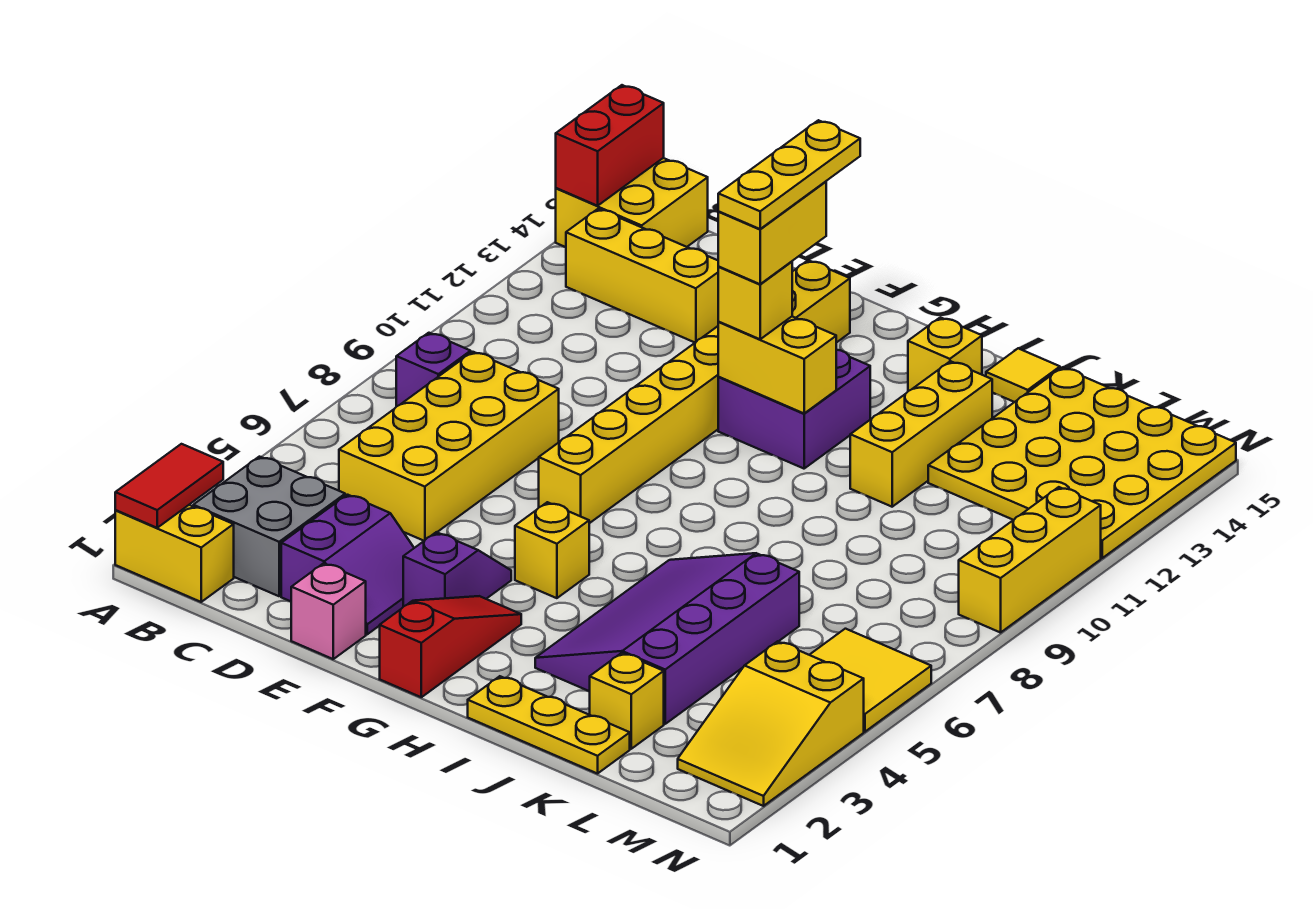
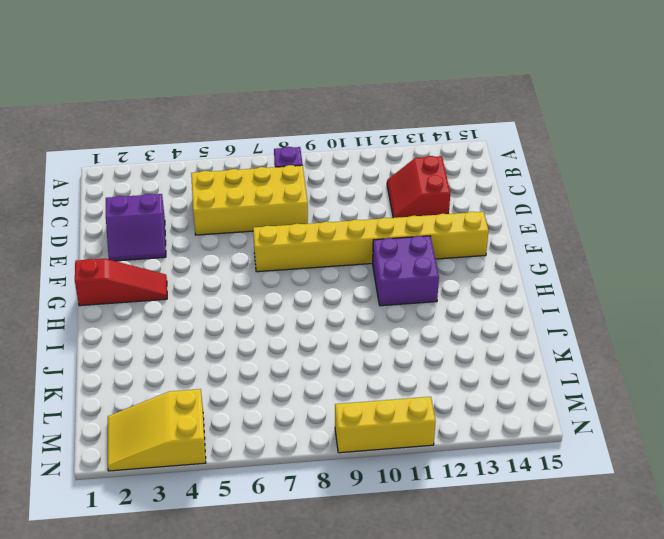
red slope C12:D13 level 1 top 13 -> yellow brick B13:D13 level 1
none -> yellow brick A1:B1 level 1
none -> yellow brick A14:B15 level 1
none -> grey brick B2:C3 level 1

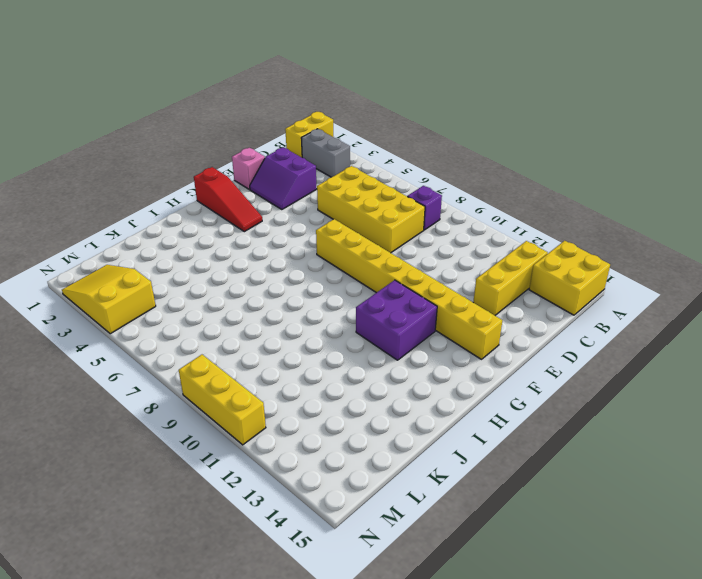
grey brick B2:B3 level 1 -> grey brick B2:C3 level 1
none -> purple slope F3:F4 level 1 top 3
none -> yellow brick G5 level 1
none -> yellow plate I1:K1 level 1

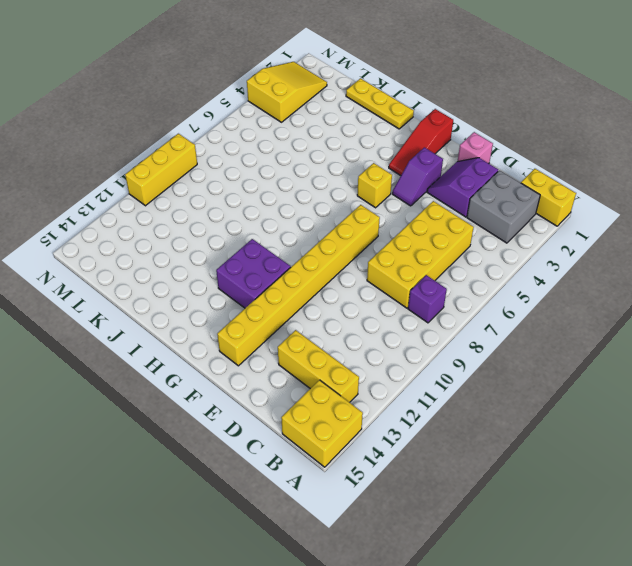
none -> purple slope I3:K6 level 1 top K
none -> yellow brick I14 level 1
none -> yellow brick J11:J13 level 1

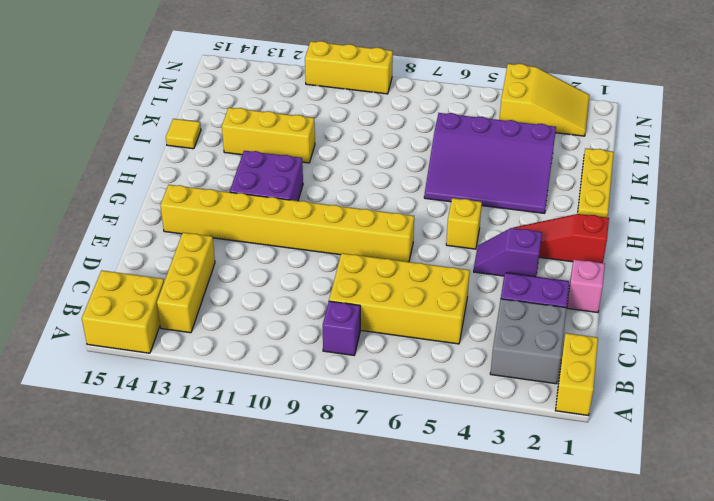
none -> yellow brick I14 level 1
none -> yellow brick K2 level 1
none -> yellow plate K12:N15 level 1

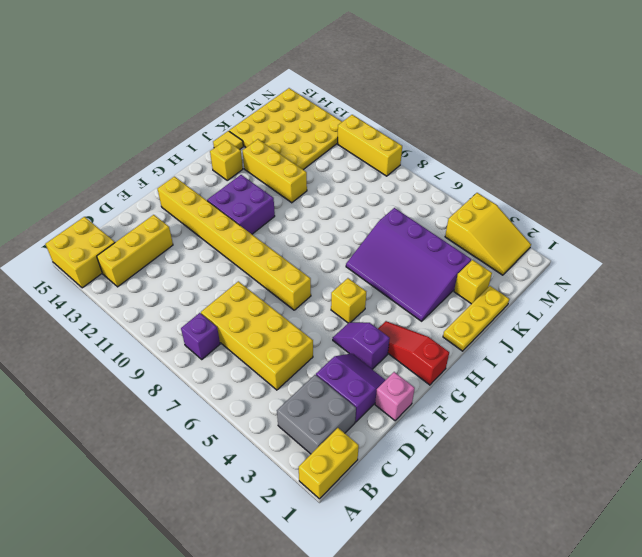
none -> yellow tile M5:N6 level 1
none -> red tile A1:A2 level 2
none -> red brick A14:A15 level 2

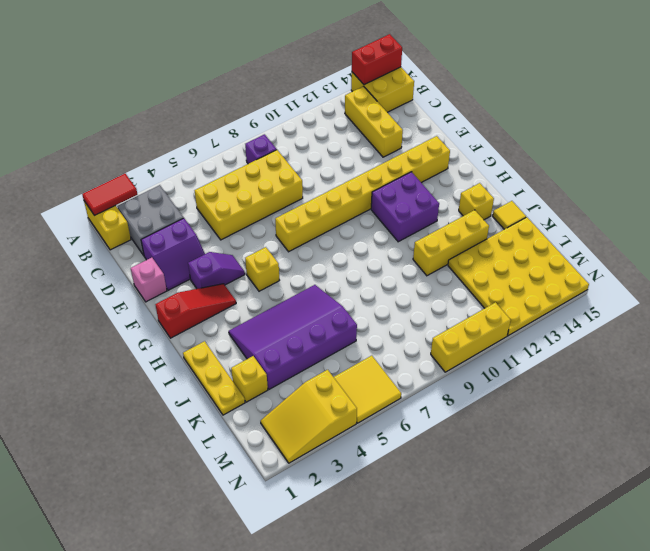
none -> yellow brick G11:H11 level 2
none -> yellow brick G11 level 3
none -> yellow brick G11:G12 level 4

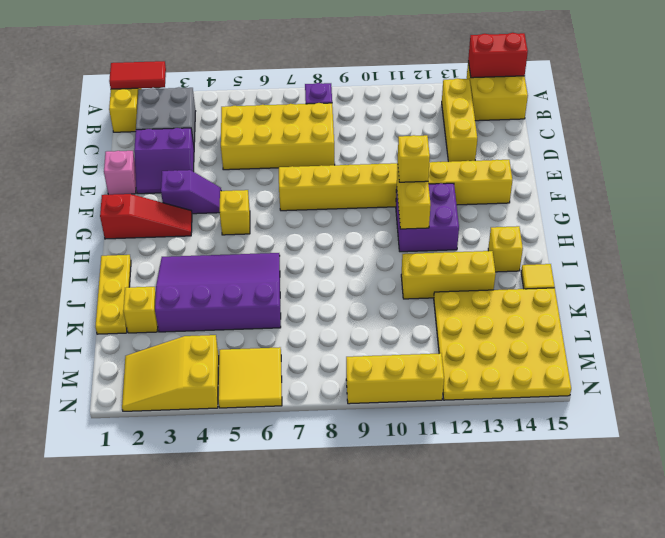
none -> yellow brick G11:G12 level 4
none -> yellow plate G11:G13 level 5

